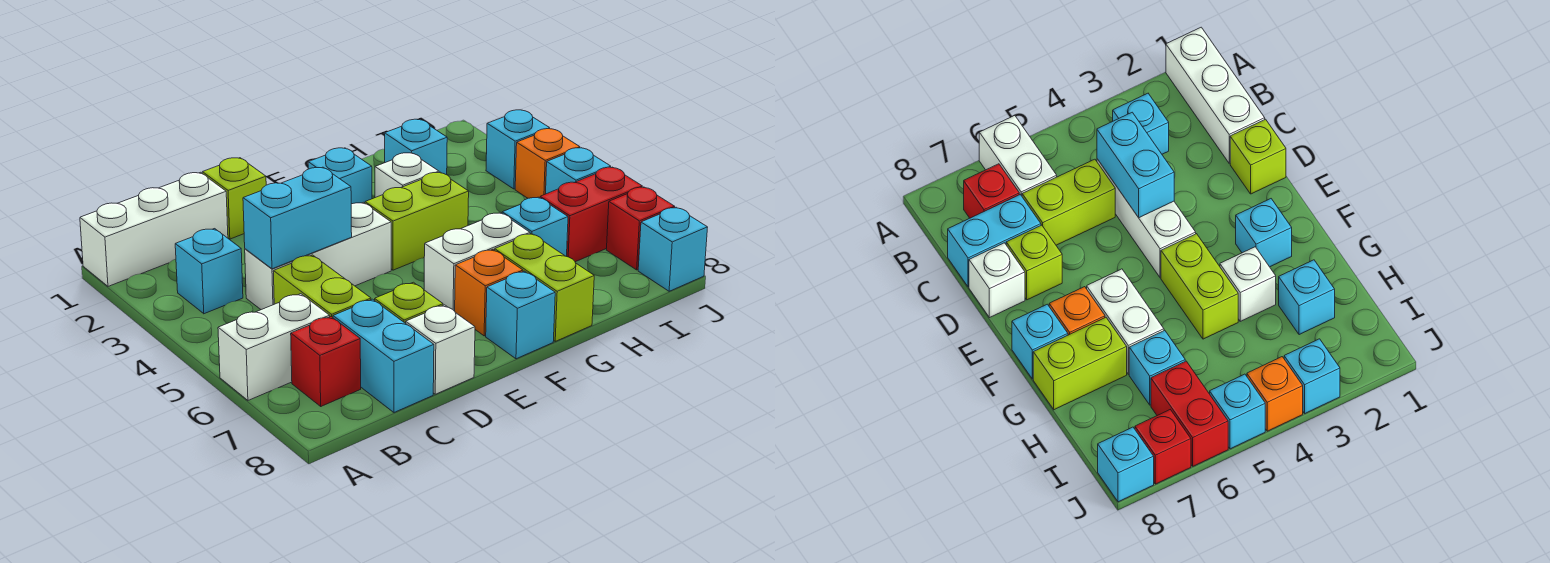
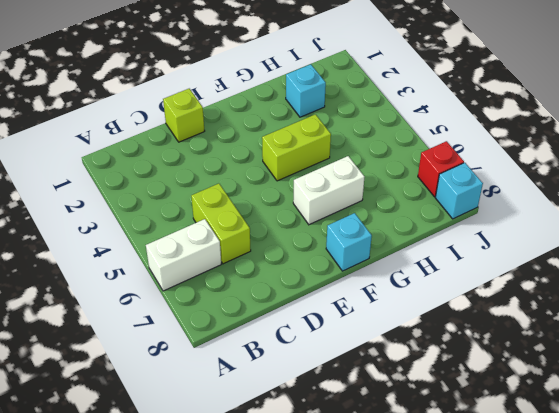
none -> white brick A1:C1 level 1
none -> cyan brick B3 level 1
none -> red brick B7 level 1

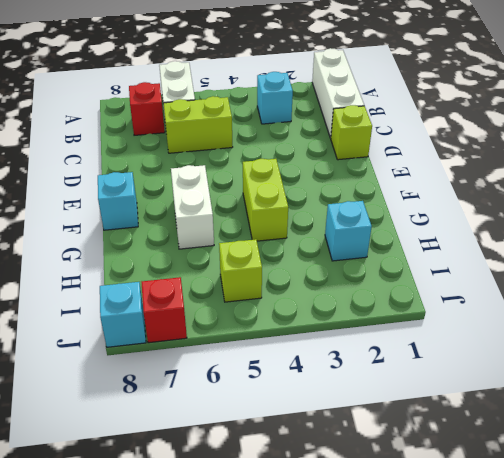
lime brick I5 level 1 -> lime brick D7 level 1
none -> white brick C4:E4 level 1
none -> cyan brick C7:C8 level 1
none -> white brick D8 level 1

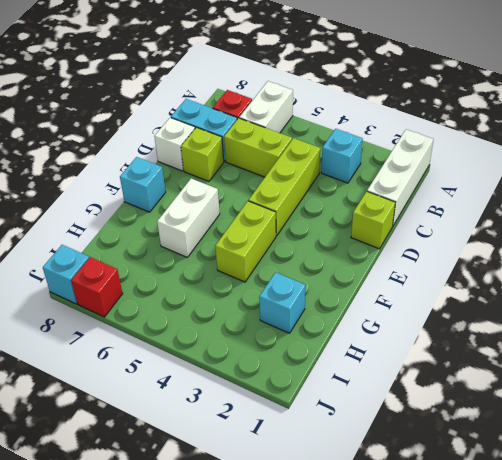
lime brick C4:E4 level 1 -> white brick C4:E4 level 1
none -> cyan brick F2 level 1
none -> orange brick F7 level 1
none -> white brick G3 level 1

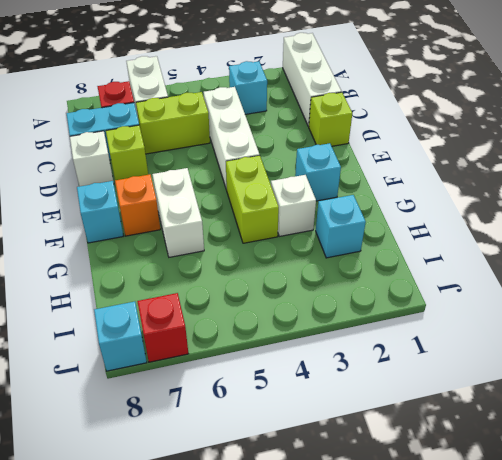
none -> lime brick G7:G8 level 1
none -> cyan brick H6 level 1
none -> red brick I6:J6 level 1

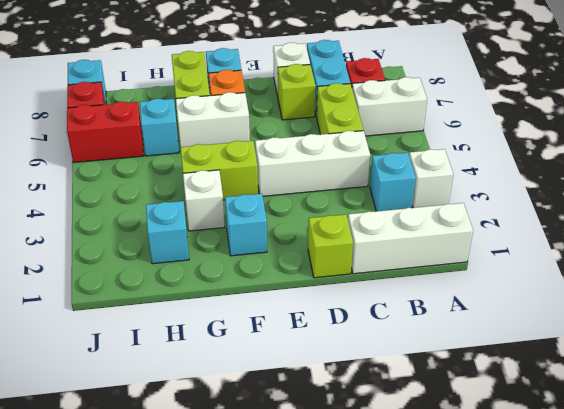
white brick A3 level 1 -> none
none -> cyan brick J3 level 1
none -> orange brick J4 level 1
none -> cyan brick J5 level 1

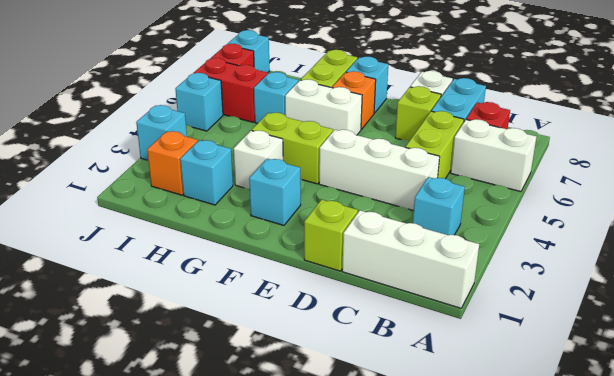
orange brick I2 level 1 -> orange brick J4 level 1
none -> cyan brick C4:D4 level 2

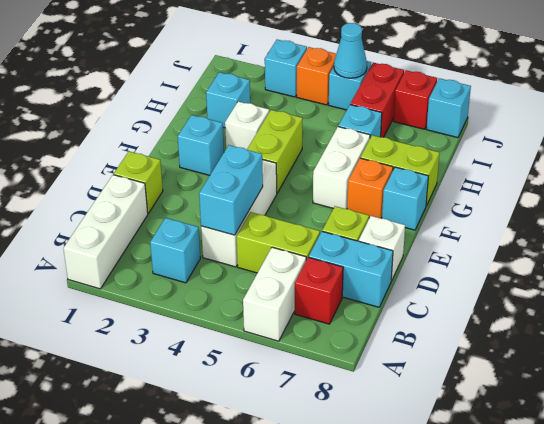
cyan cone J5 level 2 -> none

